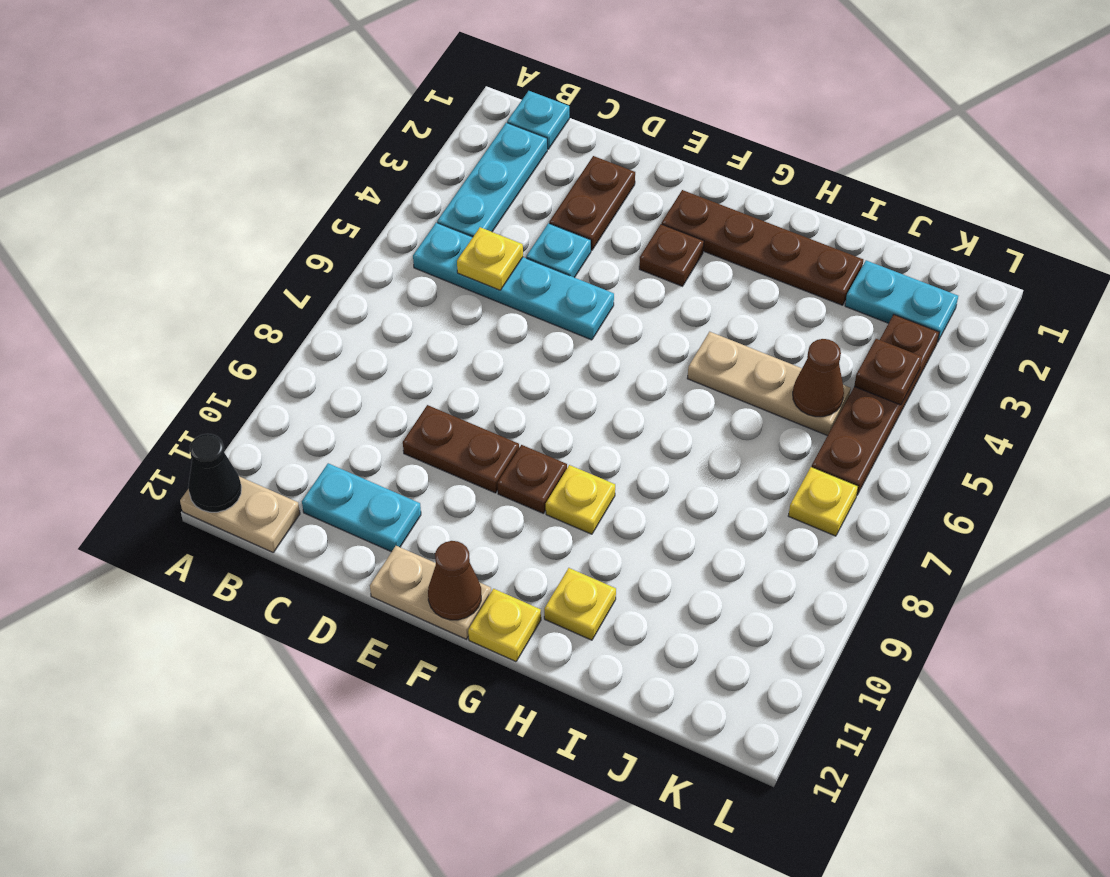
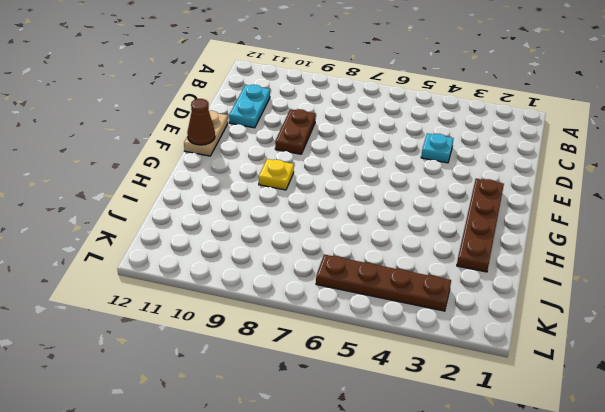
none -> tan plate A12:B12 level 1
none -> cyan plate B1 level 1
none -> cyan plate B2:B4 level 1

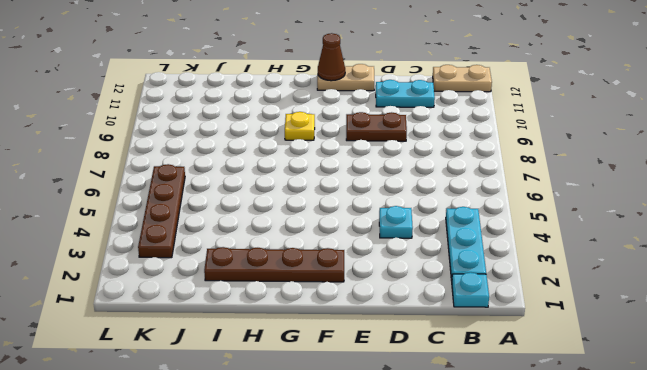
none -> cyan plate B5:E5 level 1
none -> brown plate D2:D3 level 1
none -> brown plate F3 level 1

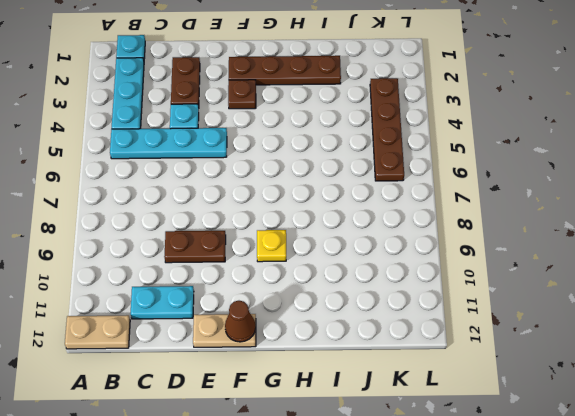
none -> brown plate F9 level 1
none -> yellow plate G12 level 1
none -> tan plate H5:J5 level 1

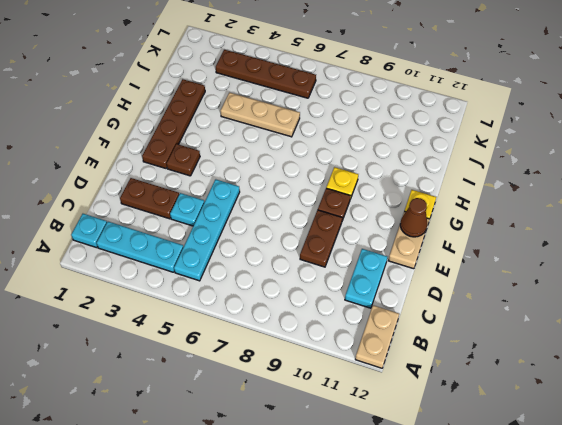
tan plate I4:I6 level 1 -> tan plate H5:J5 level 1
none -> yellow plate H11 level 1
none -> cyan plate J2:K2 level 1
none -> yellow plate K7 level 1

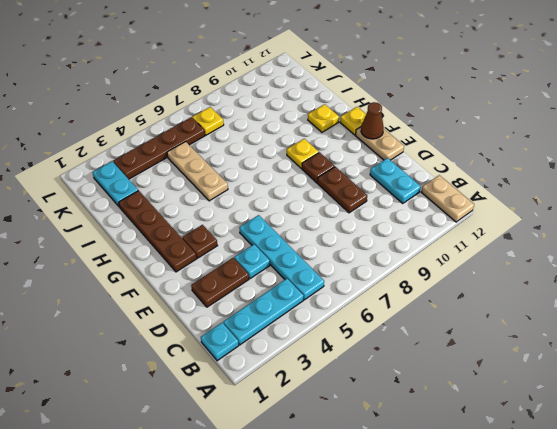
none -> black cone A12 level 2
none -> yellow plate C5 level 2
none -> brown cone J5 level 2

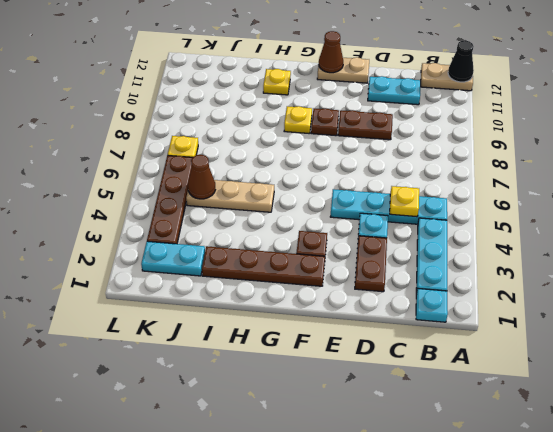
none -> yellow plate G12 level 1
none -> brown plate K4 level 2

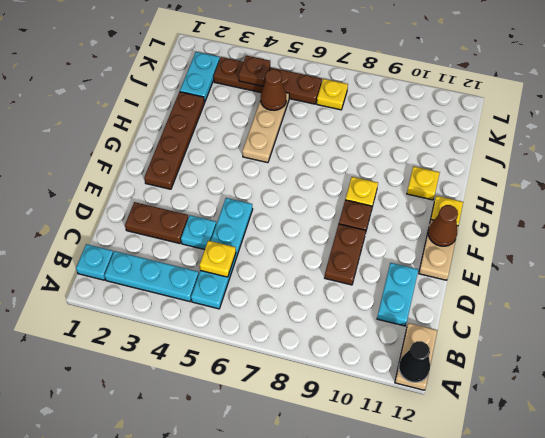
none -> brown plate F3 level 1

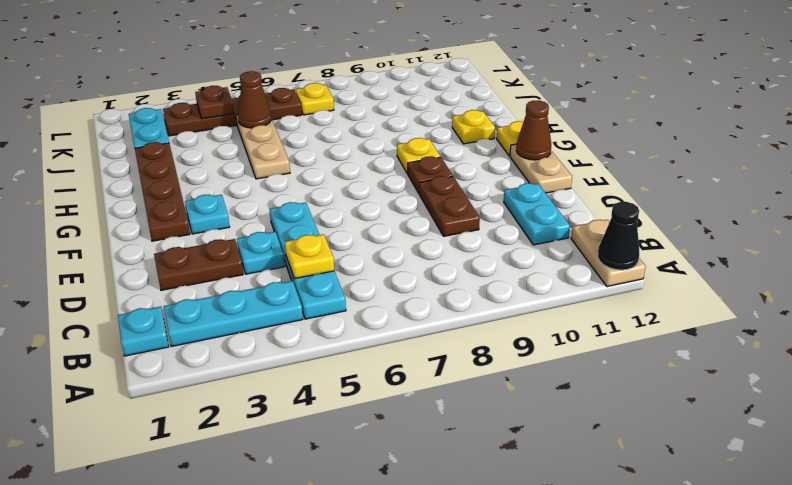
cyan plate F3 level 1 -> brown plate F3 level 1

